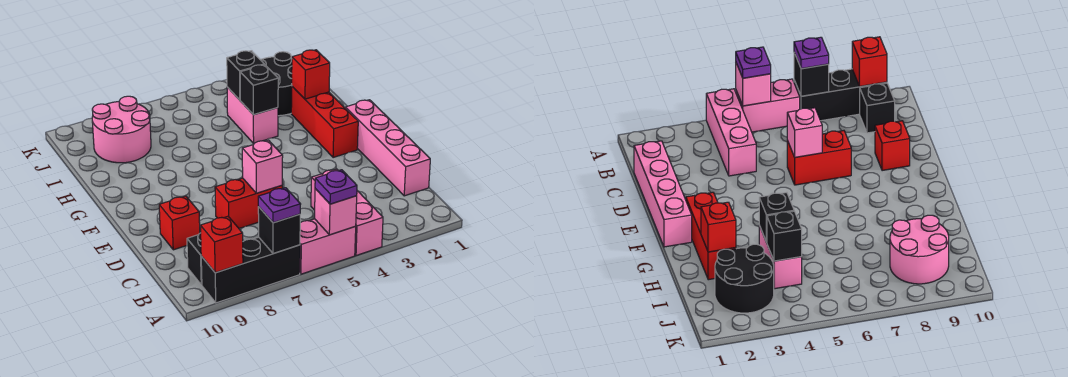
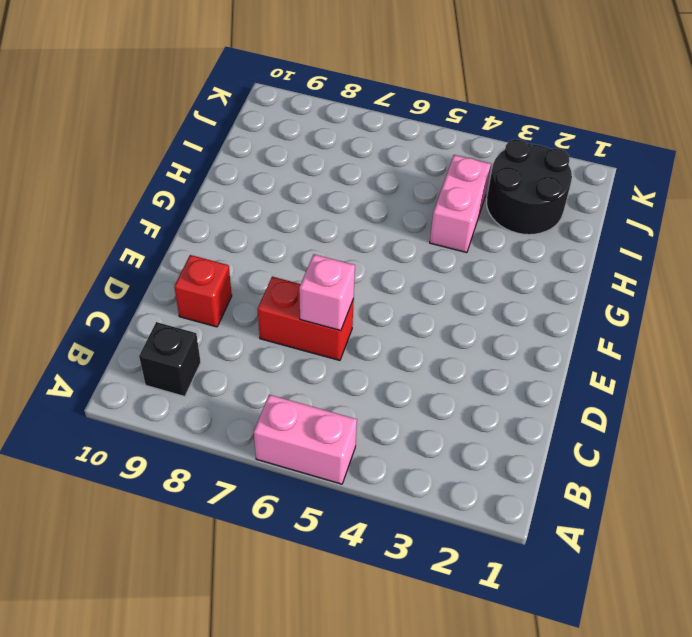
none -> pink brick A4:C4 level 1
none -> black brick A7:A9 level 1
none -> pink brick C1:F1 level 1

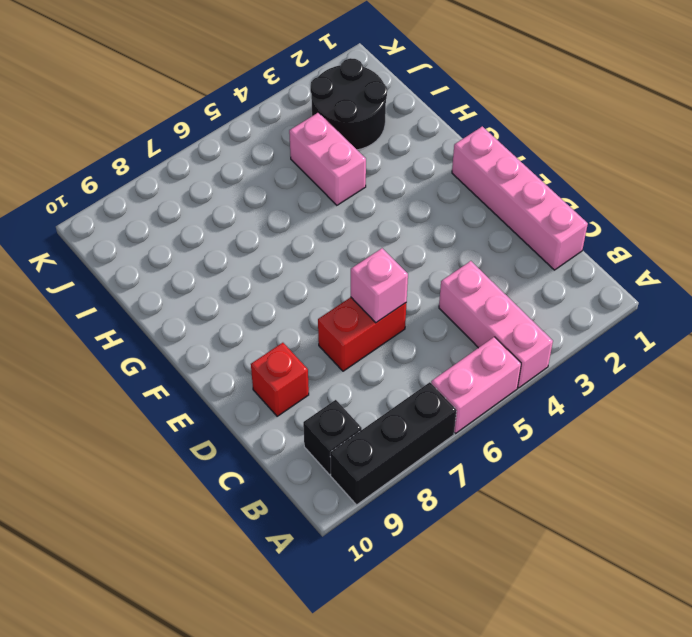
none -> red brick F2:H2 level 1
none -> pink round brick I8:J9 level 1
none -> pink brick A5 level 2

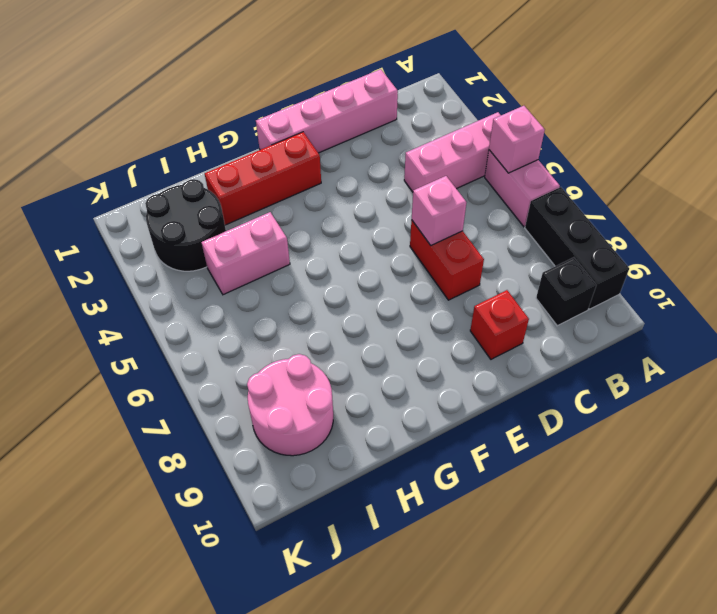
none -> black brick A7 level 2
none -> red brick A9 level 2
none -> red brick H2 level 2

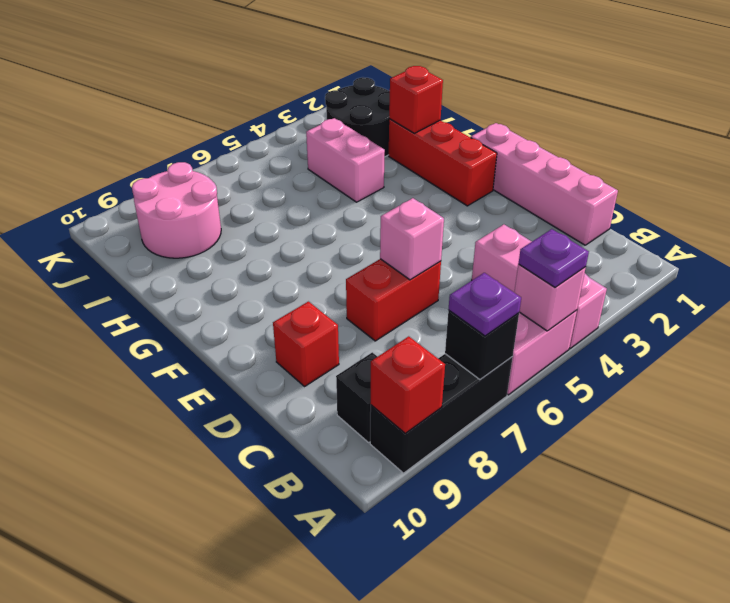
none -> black brick H4 level 2
none -> black brick I4 level 2

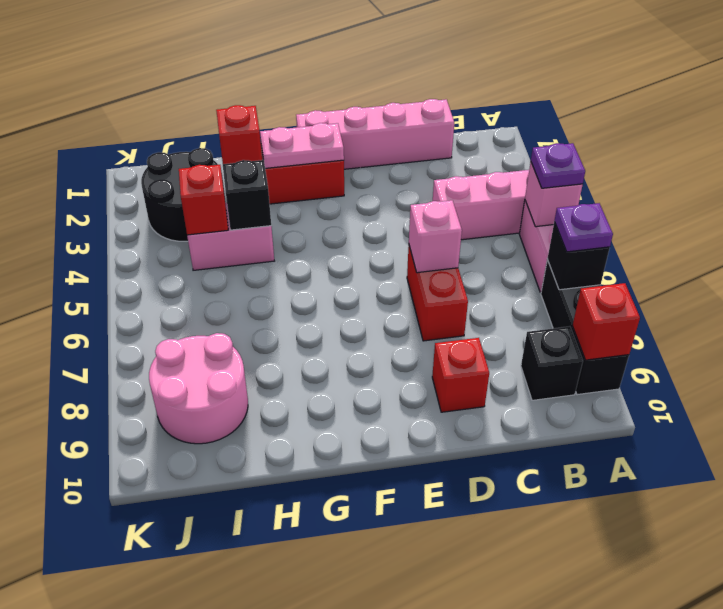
pink plate F2:G2 level 2 -> none
red brick I4 level 2 -> black brick I4 level 2

